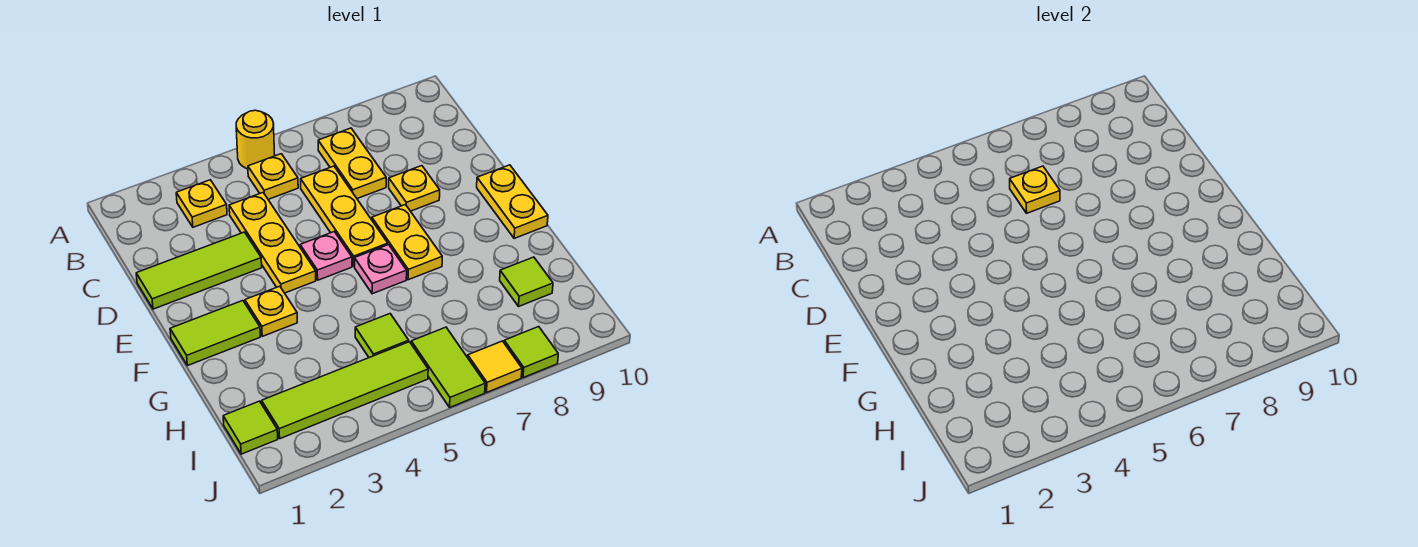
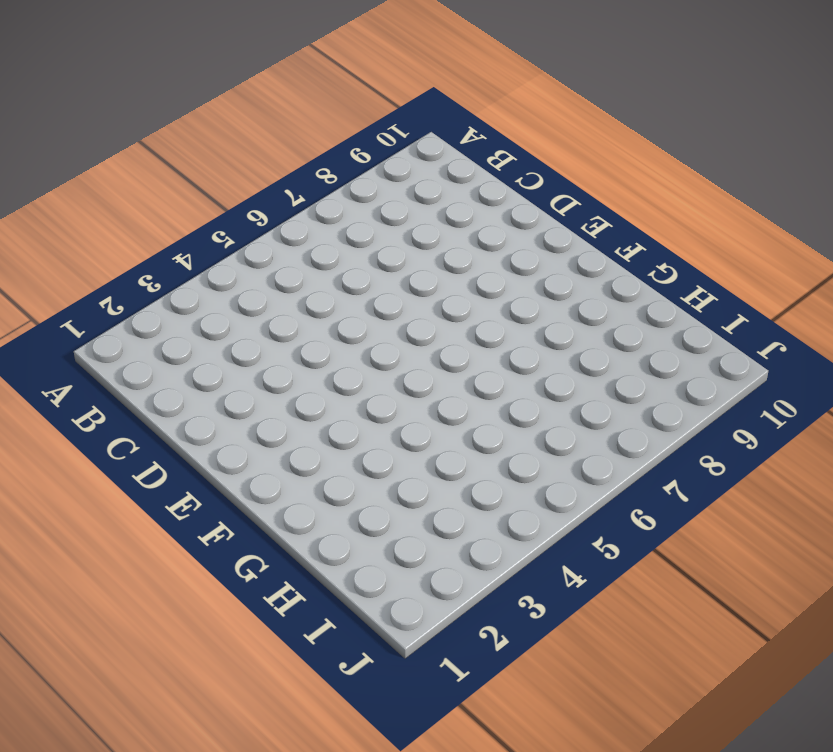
none -> yellow round brick A5 level 1
none -> yellow plate B3 level 1
none -> yellow plate B5 level 1

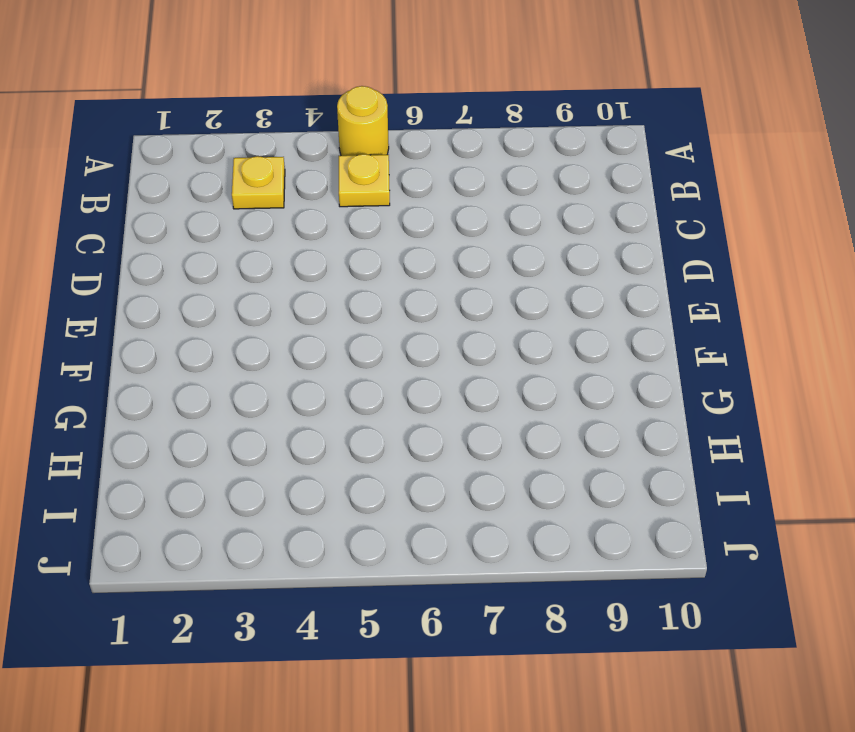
none -> yellow plate B7:C7 level 1
none -> yellow plate C4:E4 level 1
none -> yellow plate C6:E6 level 1

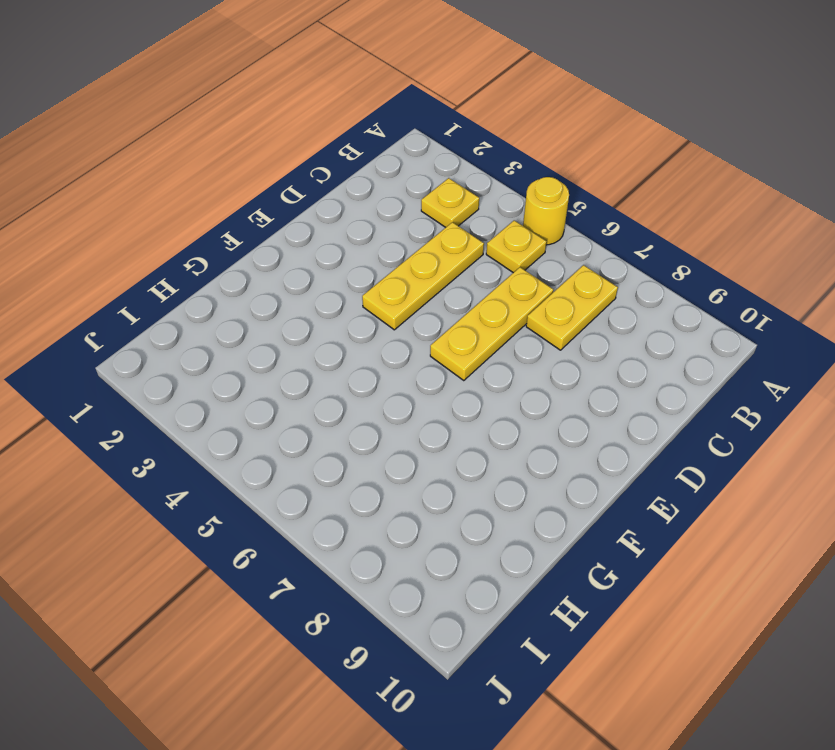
none -> lime tile D1:D3 level 1
none -> yellow plate D8 level 1
none -> pink plate E5 level 1

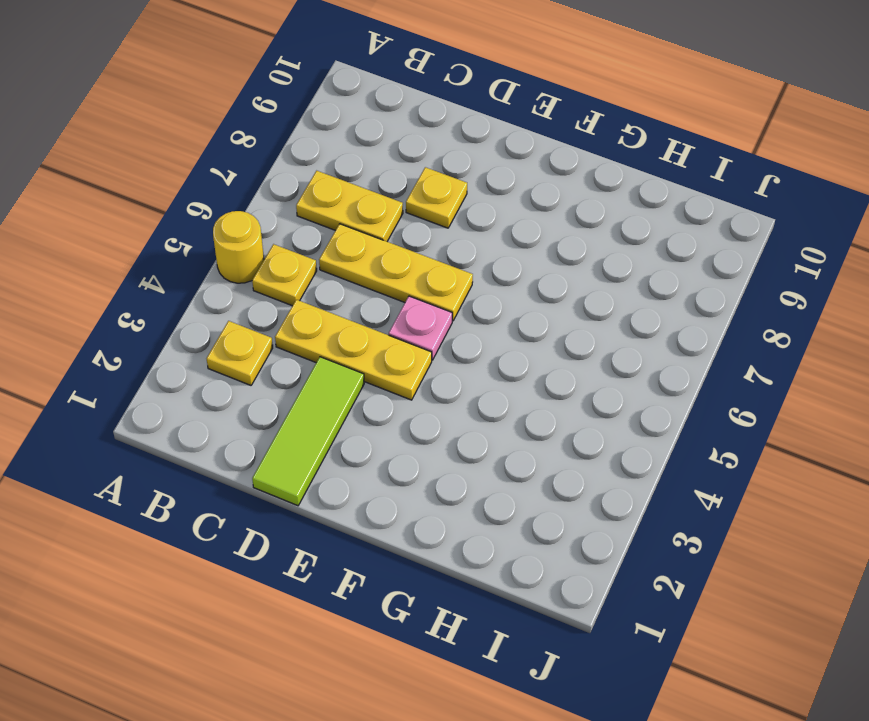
none -> yellow plate E7:F7 level 1
none -> yellow plate E10:F10 level 1
none -> lime tile F1:F2 level 1

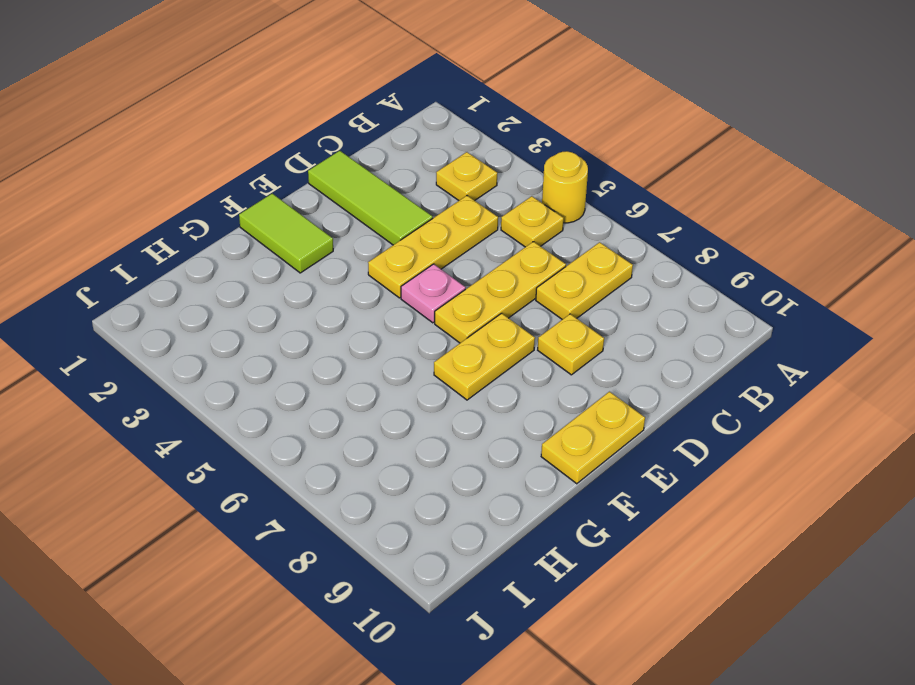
none -> yellow plate F3 level 1
none -> pink plate F6 level 1
none -> lime tile H5 level 1

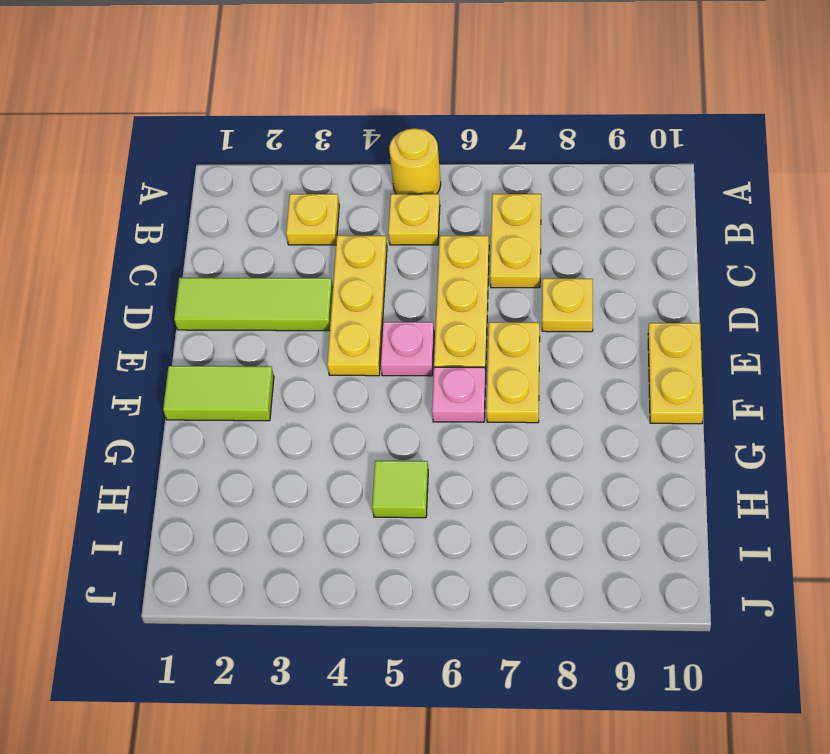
none -> yellow plate F3 level 1
none -> lime tile H9 level 1
none -> lime tile I1 level 1

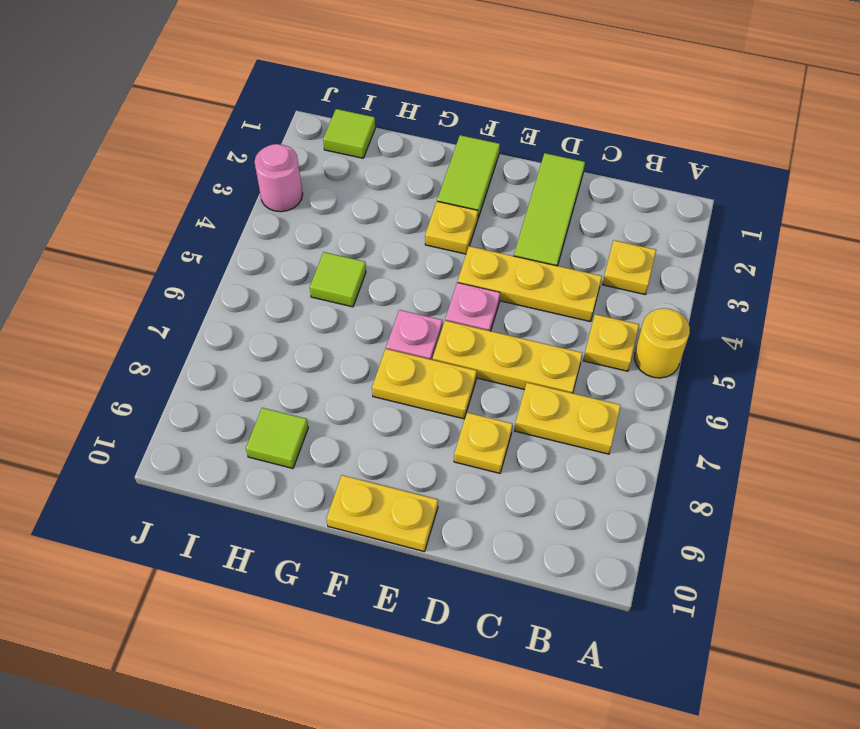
pink round brick J3 level 1 -> none
none -> lime tile I2:I5 level 1
none -> lime tile I6:J6 level 1
none -> yellow tile J7 level 1

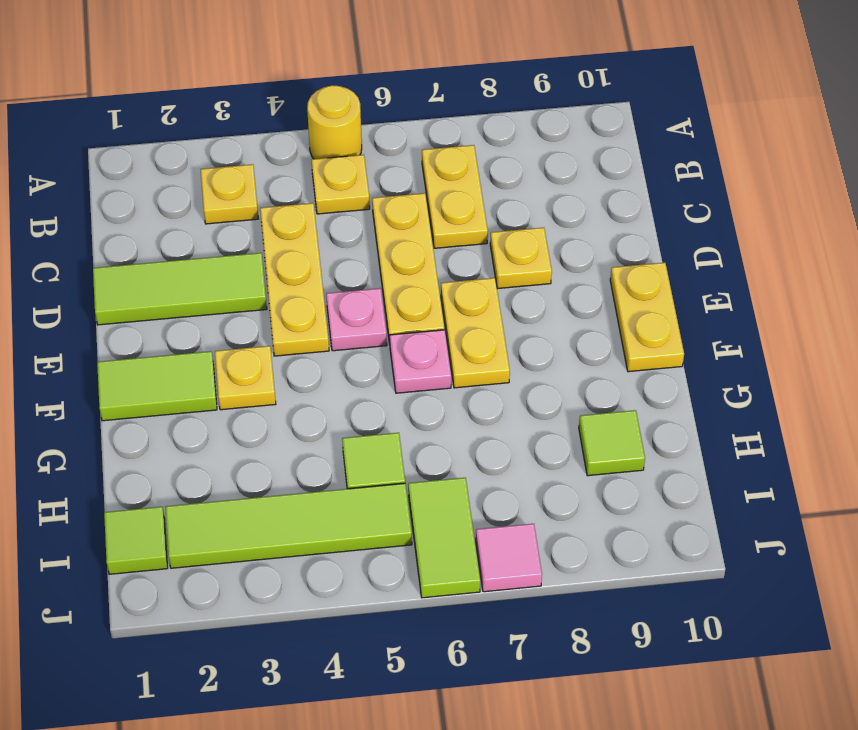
pink tile J7 level 1 -> yellow tile J7 level 1
none -> lime tile J8 level 1
none -> yellow plate C6 level 2

